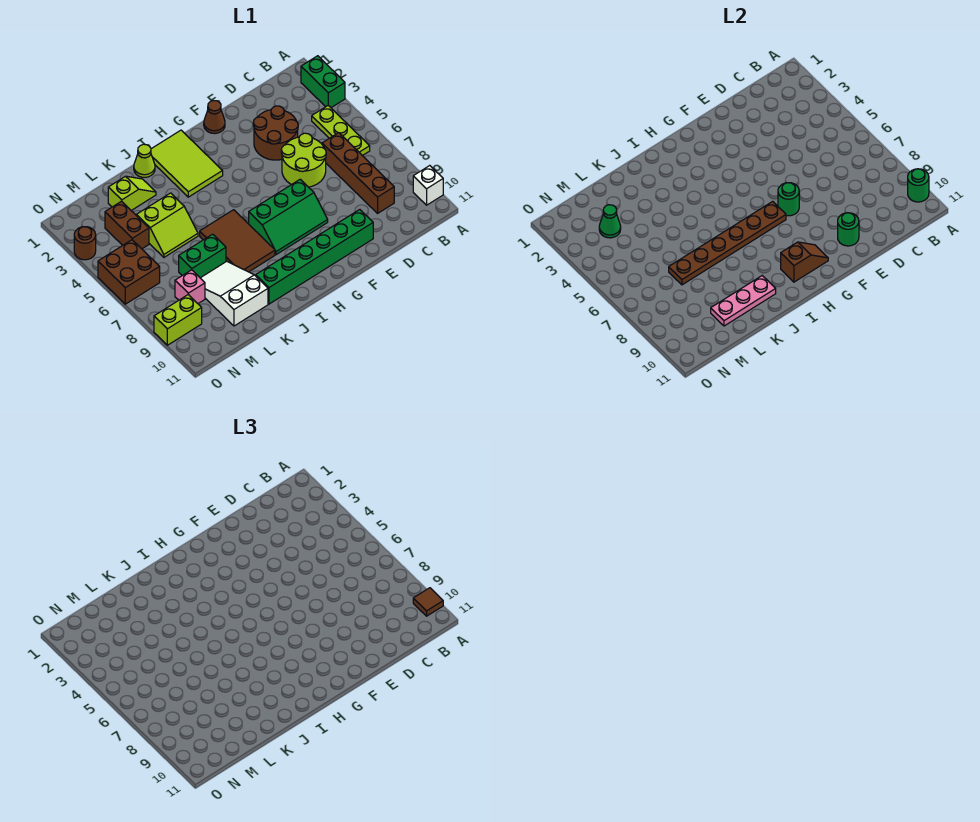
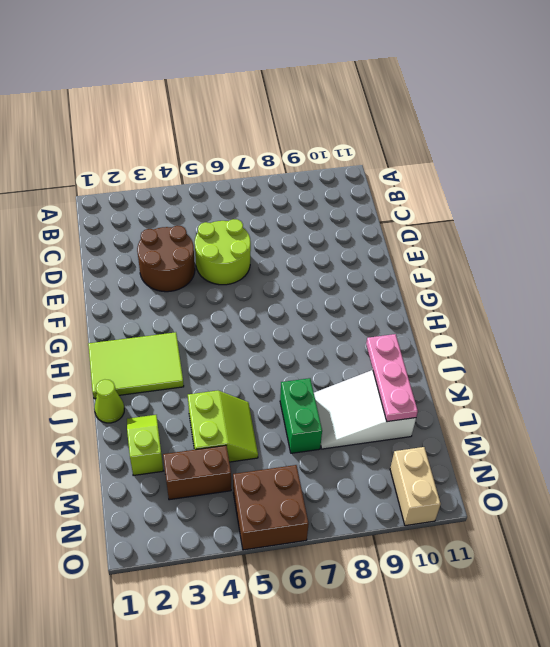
tan brick N10:O10 level 1 -> none
none -> green brick A2:A3 level 1
none -> white brick A10 level 1
none -> lime plate B4:B6 level 1

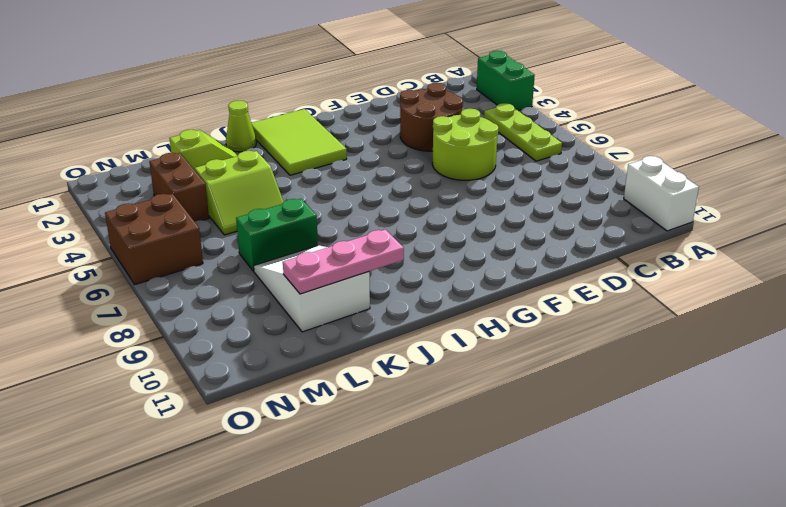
white brick A10:A11 level 1 -> white brick A10 level 1
none -> brown brick C6:C9 level 1
none -> green brick E10:J10 level 1
none -> brown cone F1 level 1

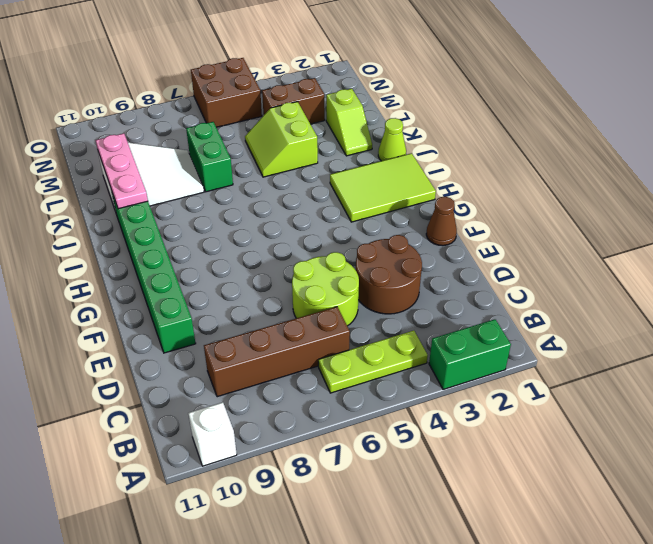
none -> green slope F7:H8 level 1 top 7
none -> brown tile I6:J8 level 1
none -> pink brick M8 level 1

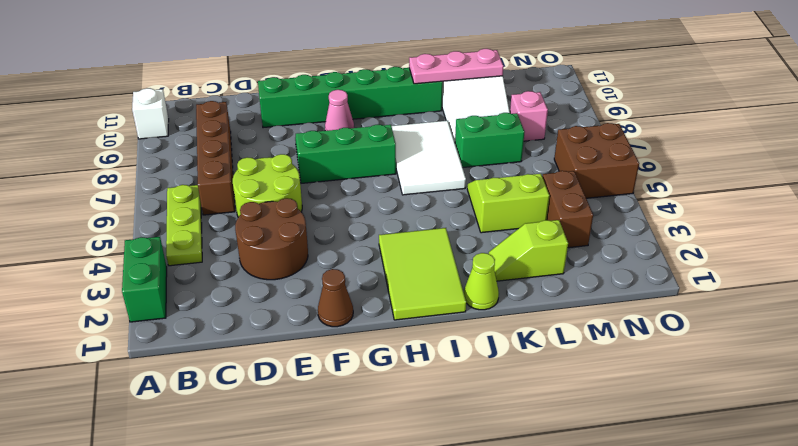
pink cone G9 level 1 -> none
white tile I6:J8 level 1 -> brown tile I6:J8 level 1
none -> lime brick N9:O9 level 1
none -> brown round brick O3 level 1
none -> green round brick A10 level 2

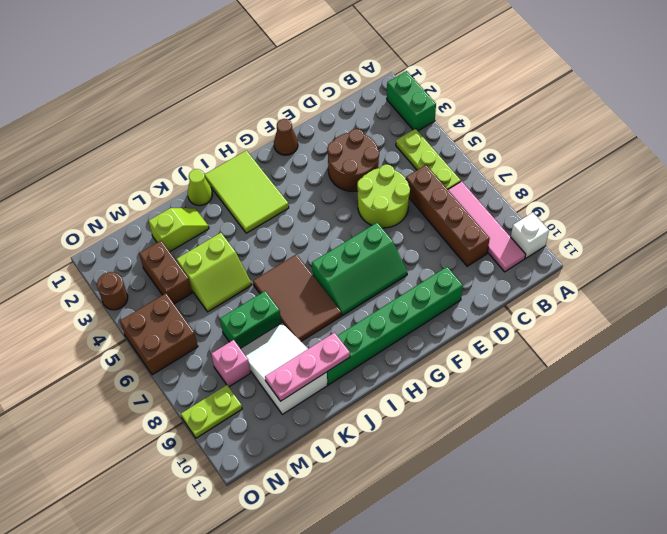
pink tile B7:B10 level 1 -> none
lime plate N9:O9 level 1 -> lime brick N9:O9 level 1
none -> green round brick A10 level 2
none -> green round brick E10 level 2
none -> green round brick F7 level 2

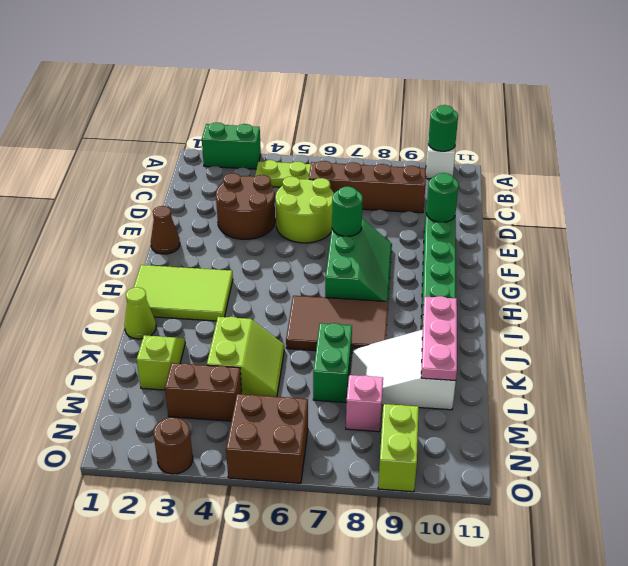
none -> brown plate G7:L7 level 2
none -> brown slope G10:H10 level 2 top H
none -> green cone M3 level 2

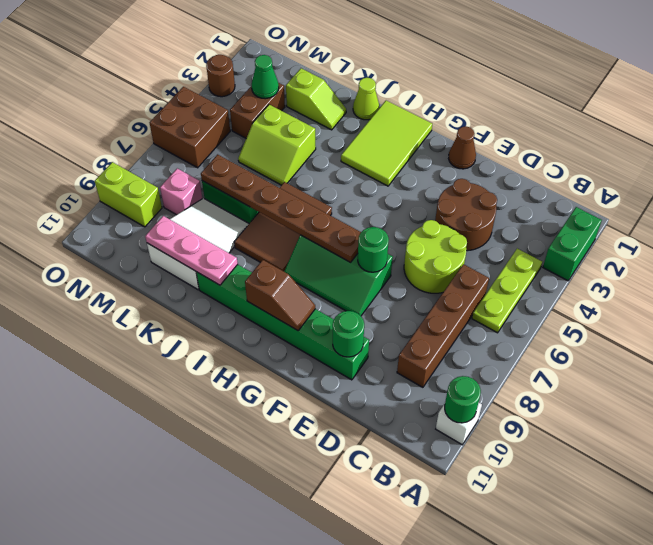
none -> brown tile A10 level 3

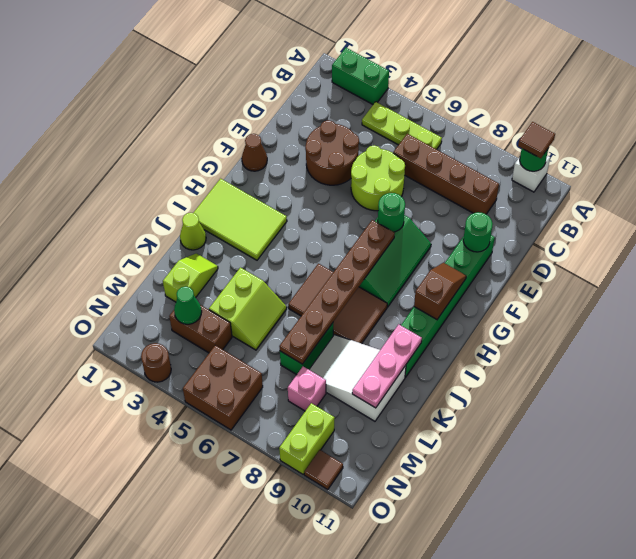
brown tile O10 level 1 -> none

